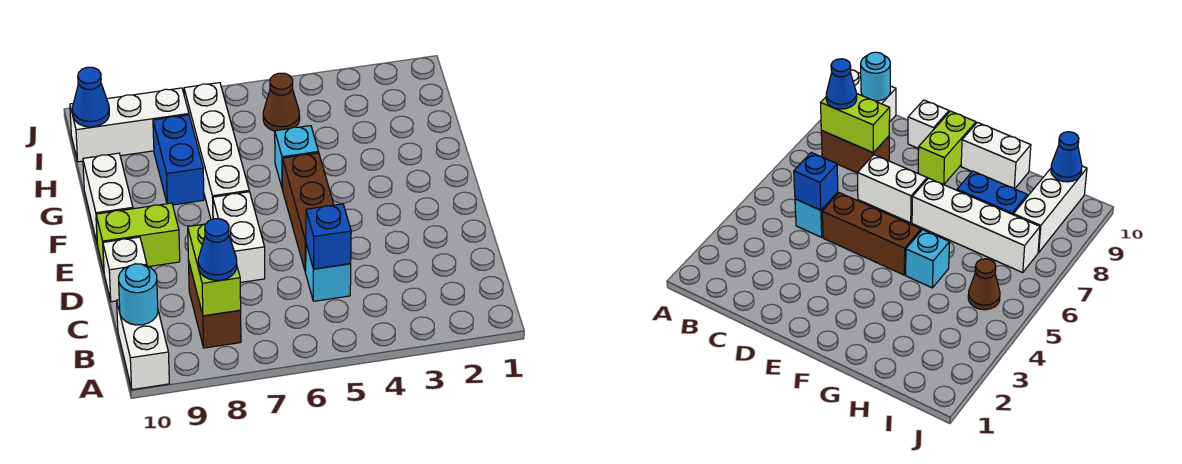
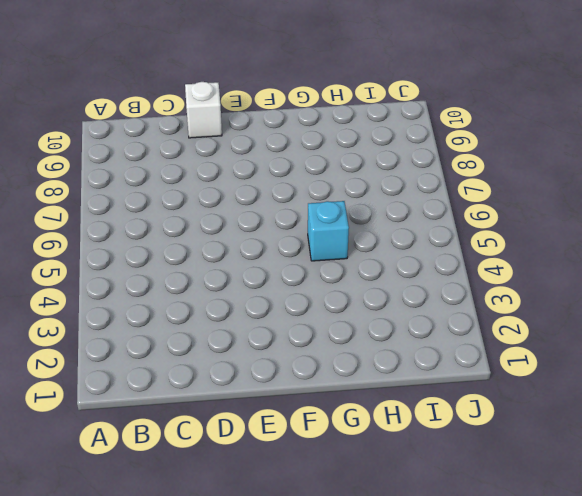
none -> white brick A10:B10 level 1
none -> brown brick B8:C8 level 1
none -> cyan brick C5 level 1

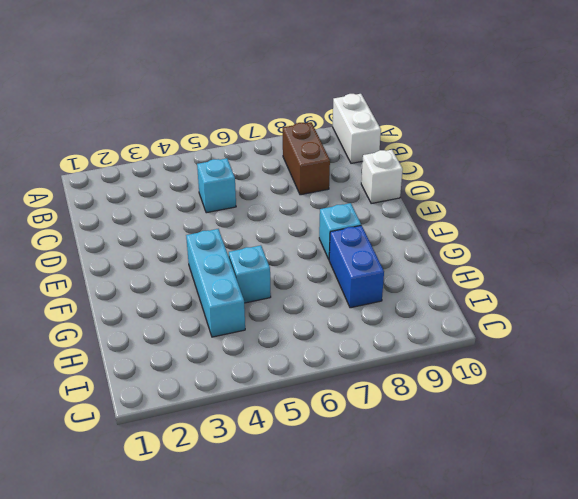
cyan brick F4:H4 level 1 -> none
cyan brick F8 level 1 -> none
none -> brown brick D5:F5 level 1
none -> white brick D7:E7 level 1
none -> lime brick E9:E10 level 1

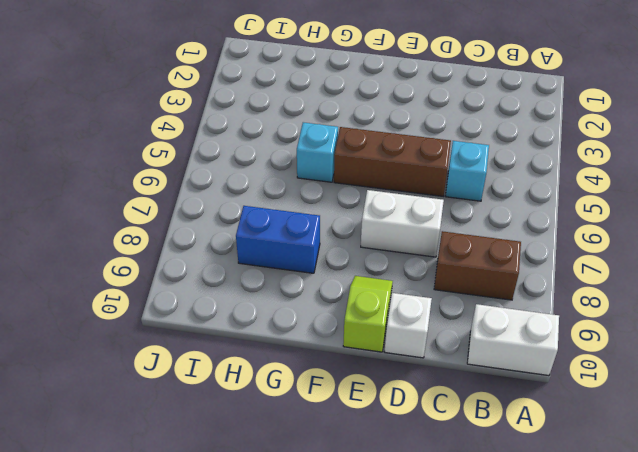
lime slope E9:E10 level 1 top 10 -> lime brick E9:E10 level 1
none -> white brick F7:I7 level 1
none -> white brick F10:G10 level 1
none -> brown cone I5 level 1

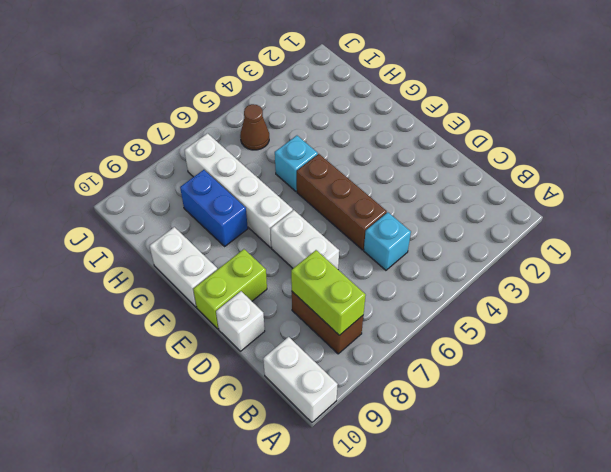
none -> white brick I8:I10 level 1
none -> cyan round brick B10 level 2
none -> blue brick C5 level 2

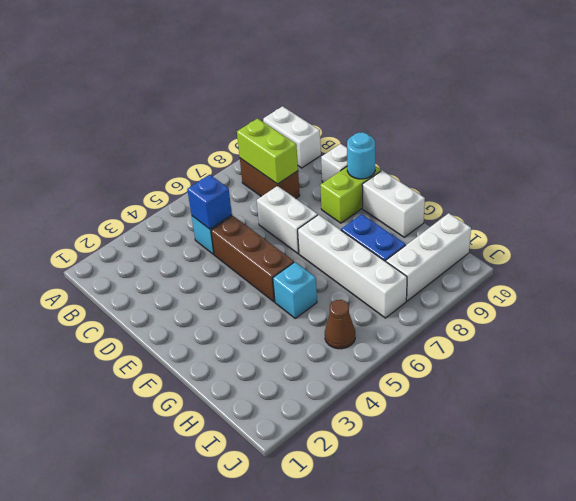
cyan round brick E10 level 2 -> cyan round brick B10 level 2
none -> blue cone I10 level 2
none -> blue cone B8 level 3

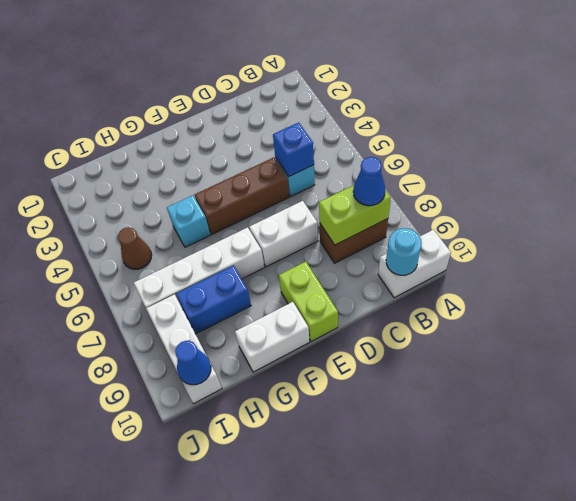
none -> white brick D10 level 1

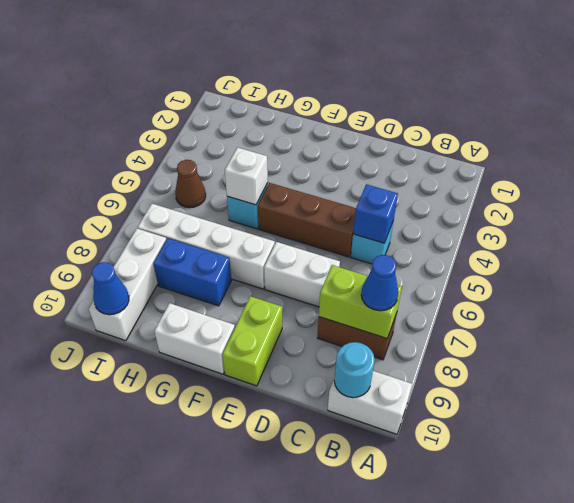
white brick G5 level 2 -> white brick D10 level 1

